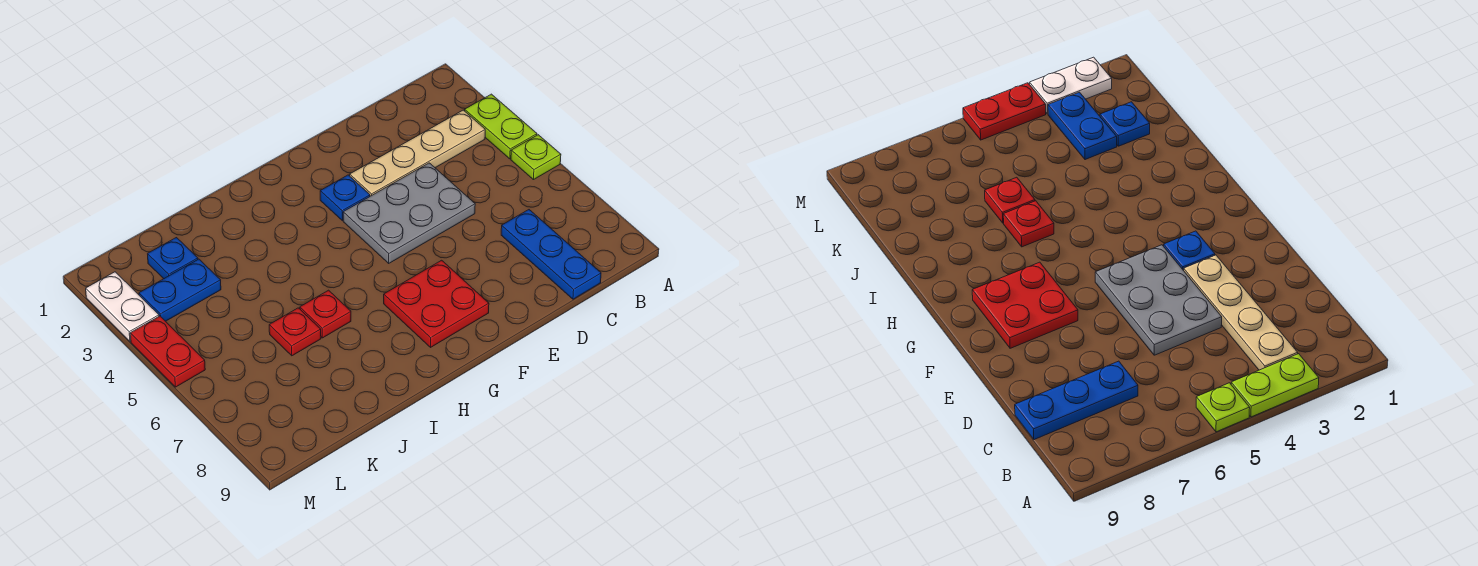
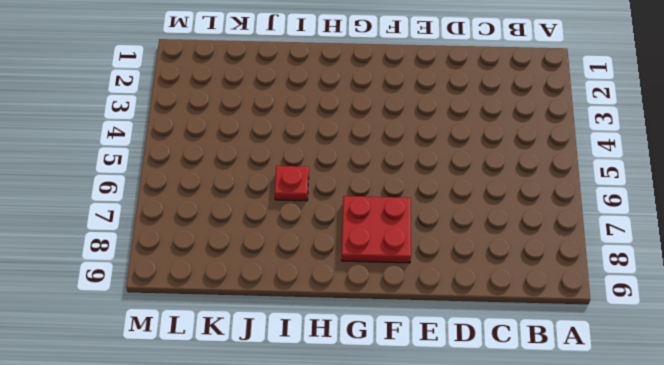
none -> lime plate A3:A4 level 1
none -> lime plate A5 level 1
none -> tan plate B3:E3 level 1

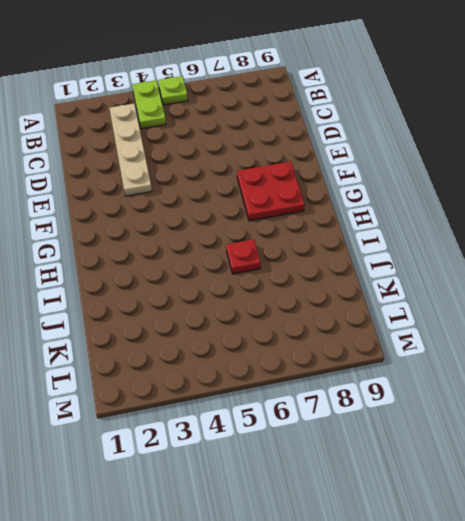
lime plate A4:B4 level 1 -> lime plate A3:A4 level 1
none -> blue plate C7:C9 level 1
none -> grey plate D4:F5 level 1
none -> blue plate F3 level 1

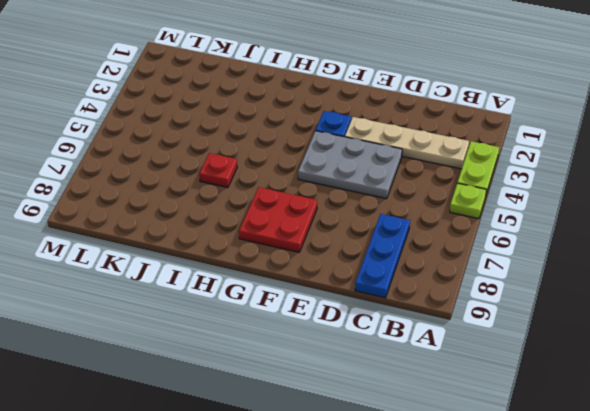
none -> red plate J6 level 1
none -> blue plate K2 level 1
none -> blue plate K3:L3 level 1

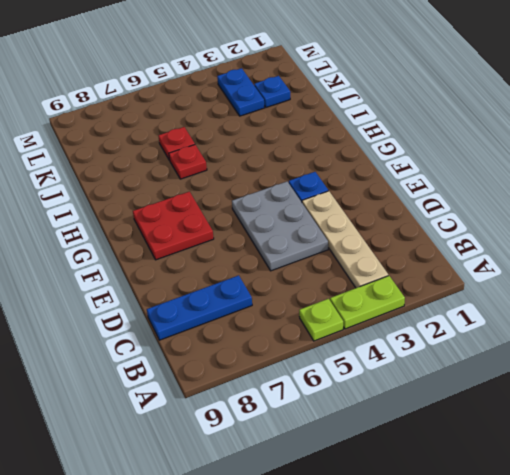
none -> white plate M2:M3 level 1
none -> red plate M4:M5 level 1

